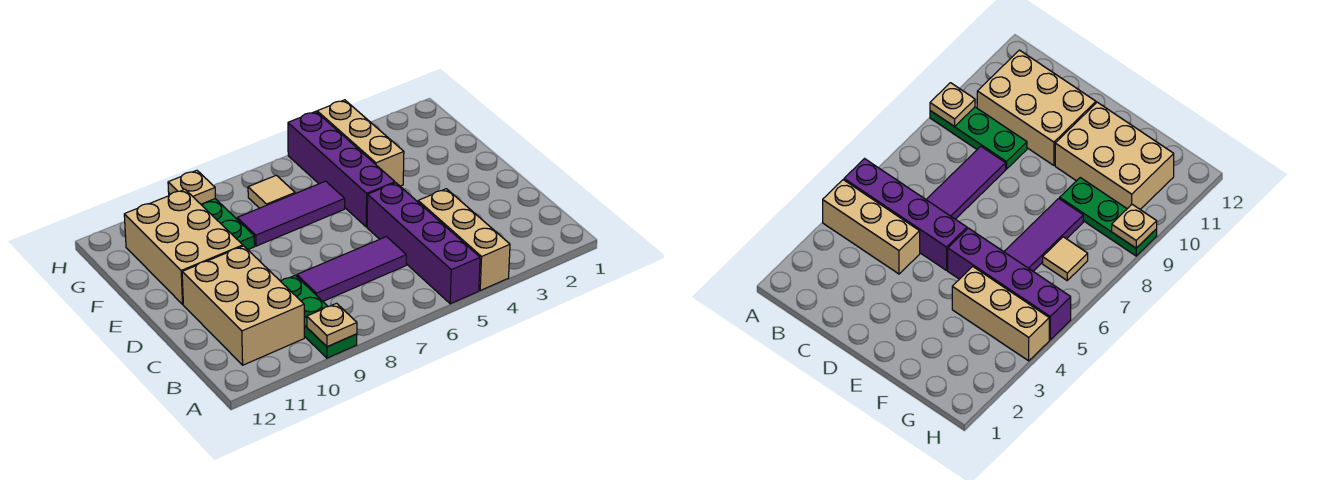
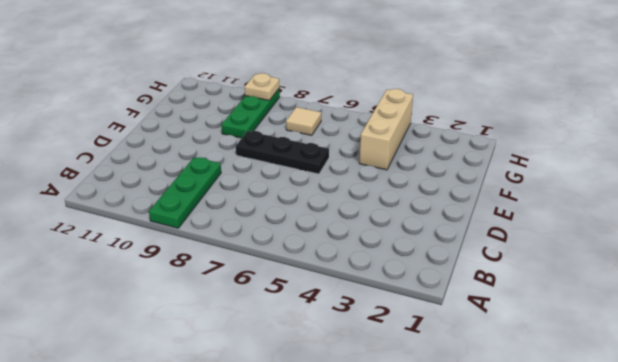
black plate E6:E8 level 1 -> none
none -> tan brick A4:C4 level 1
none -> purple brick A5:D5 level 1
none -> tan brick B10:D11 level 1

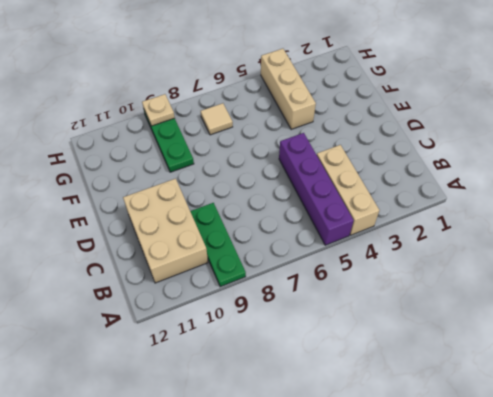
none -> purple tile C6:C8 level 1
none -> purple brick E5:H5 level 1
none -> tan brick E10:G11 level 1

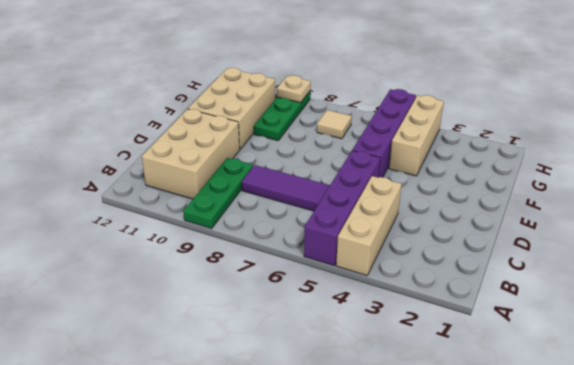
none -> purple tile F6:F8 level 1
none -> tan plate A9 level 2

